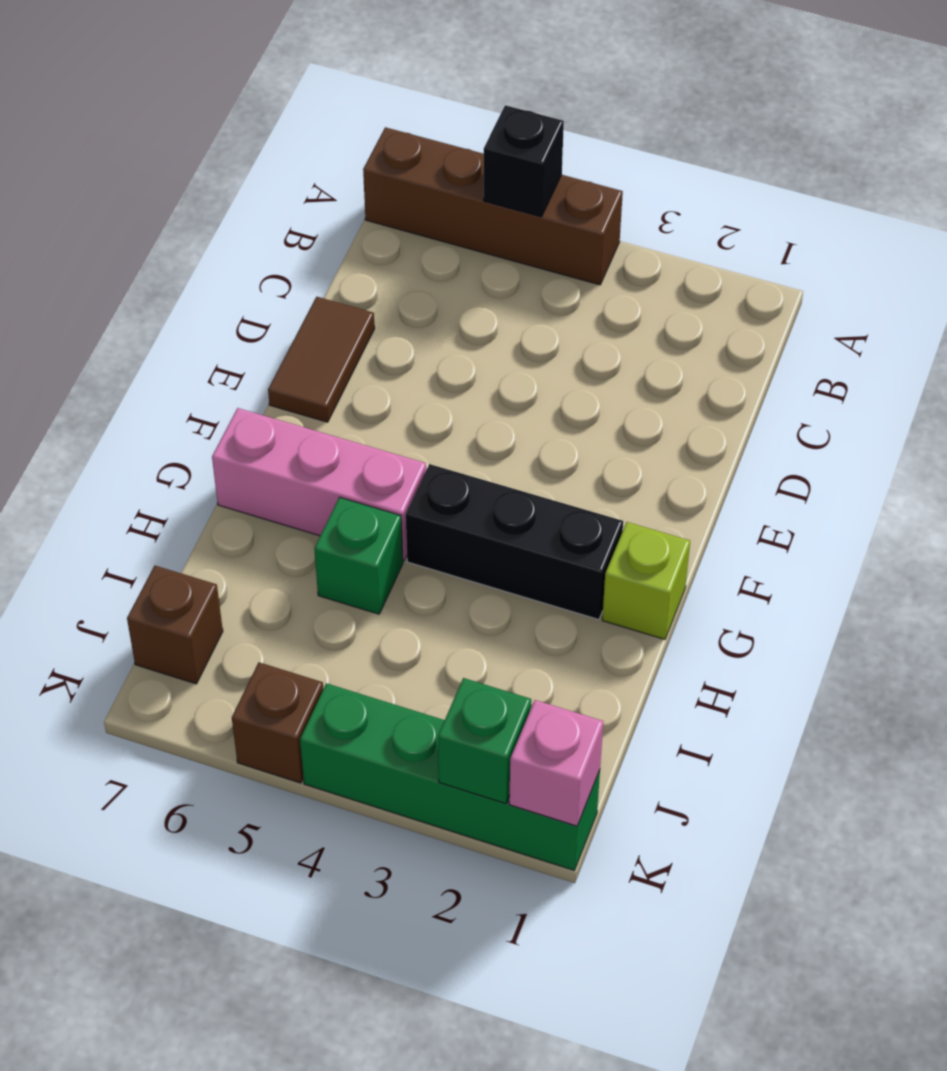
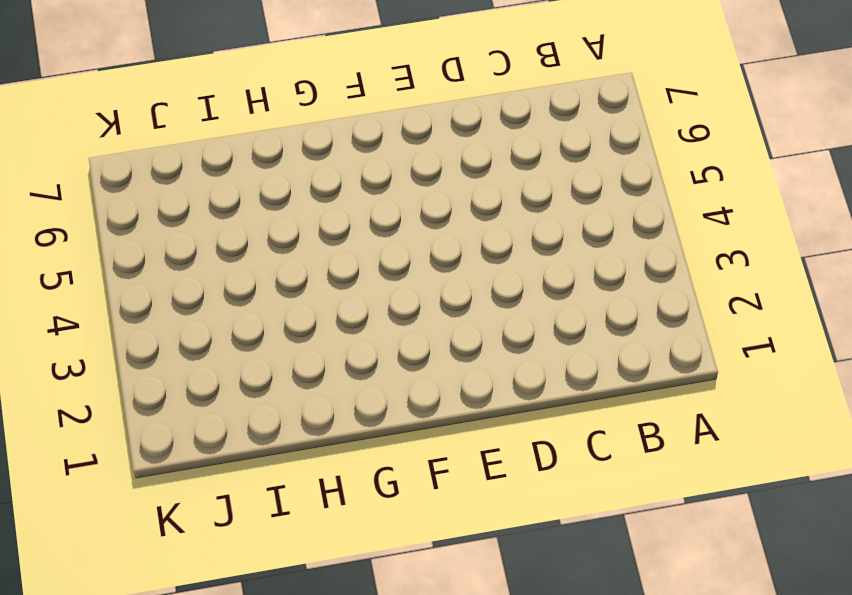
none -> brown brick A4:A7 level 1
none -> brown tile D7:E7 level 1
none -> lime brick G1 level 1

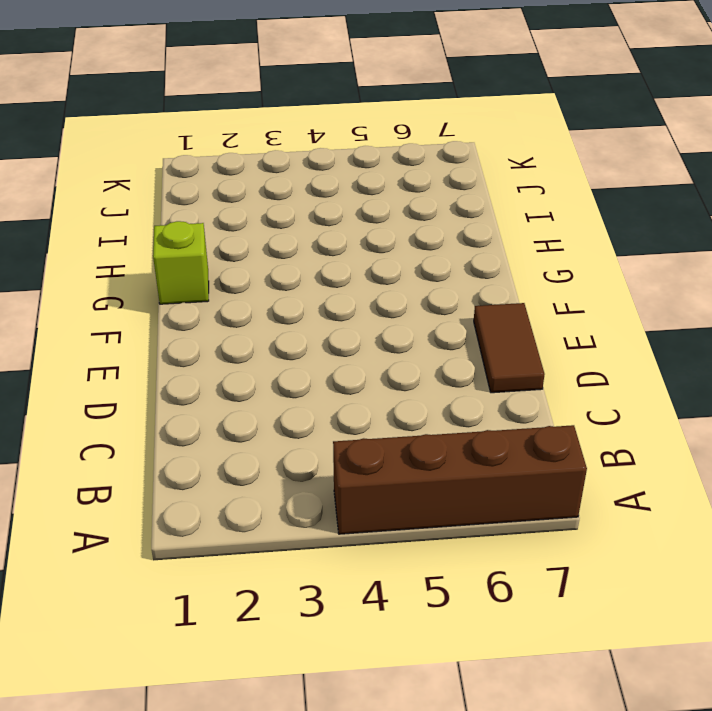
none -> black brick G2:G4 level 1
none -> pink brick G5:G7 level 1
none -> green brick H5 level 1

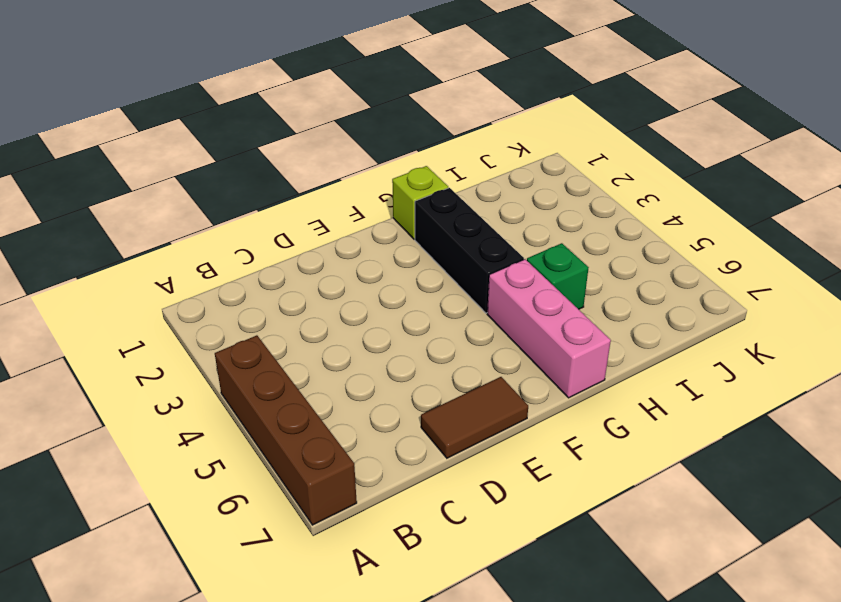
none -> brown brick J7 level 1
none -> green brick K1:K4 level 1
none -> brown brick K5 level 1

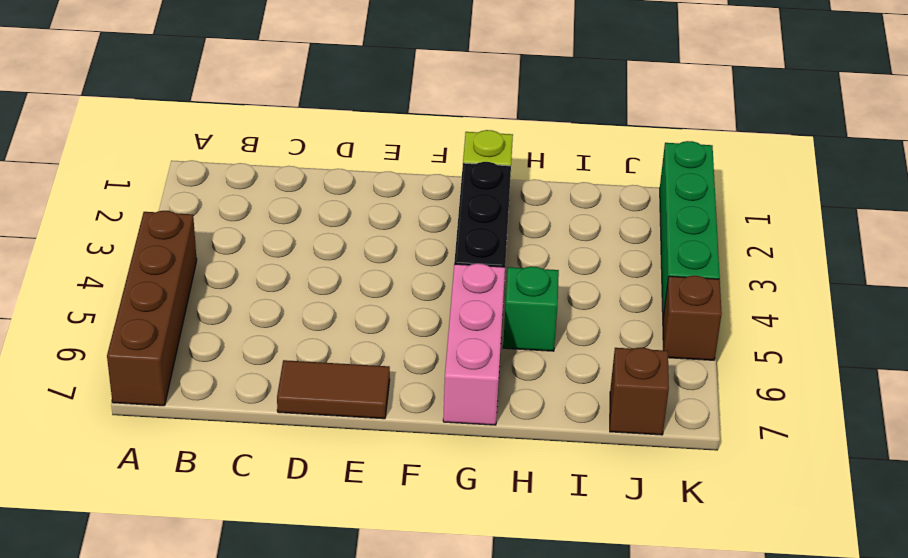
none -> black brick A5 level 2
none -> pink brick K1 level 2
none -> green brick K2 level 2

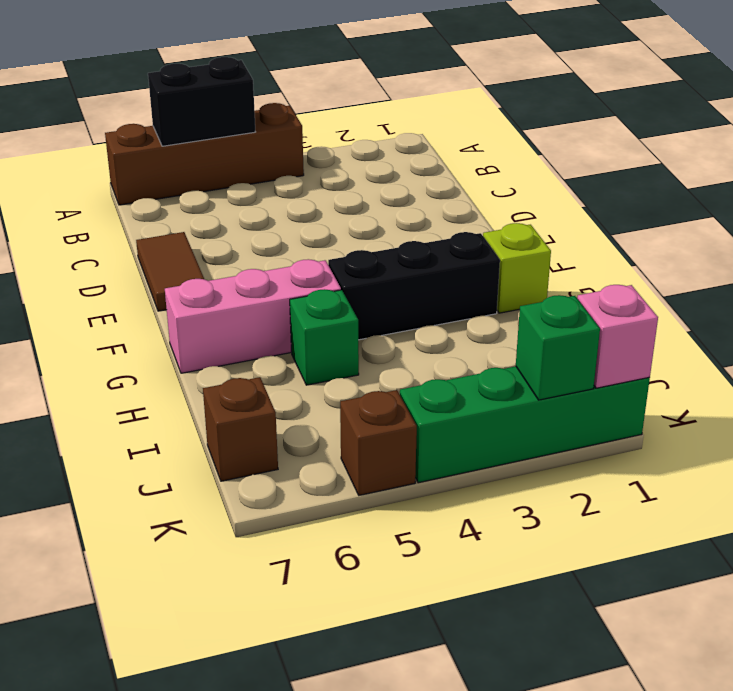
black brick A5:A6 level 2 -> black brick A5 level 2

